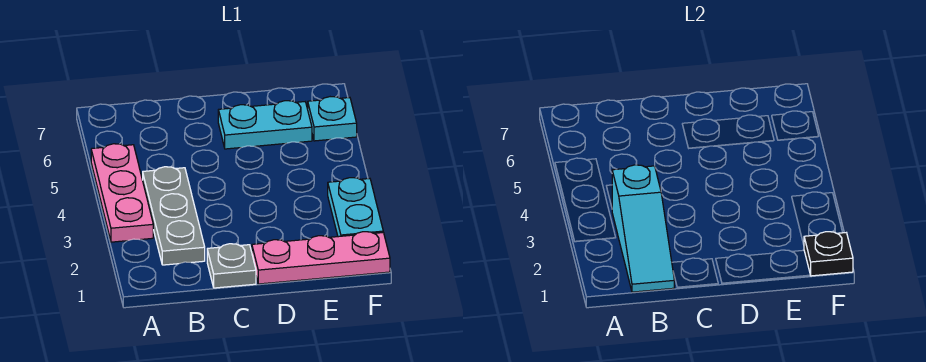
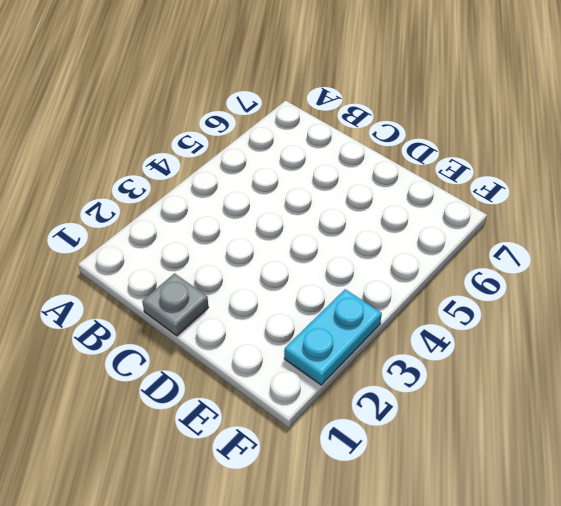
none -> pink plate A3:A5 level 1
none -> grey plate B2:B4 level 1

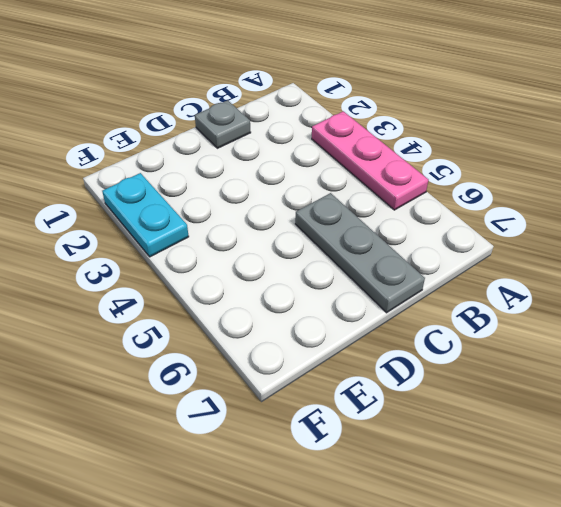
grey plate C5:C7 level 1 -> grey plate B2:B4 level 1
none -> pink plate D1:F1 level 1
none -> cyan plate D6:E6 level 1

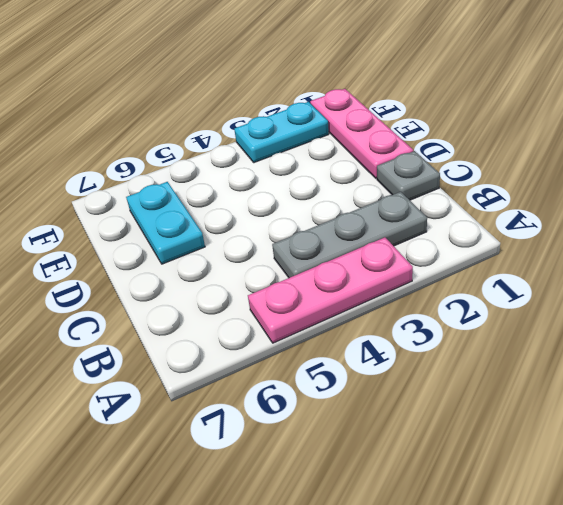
none -> cyan plate F6 level 1
none -> cyan slope B1:B3 level 2 top 3

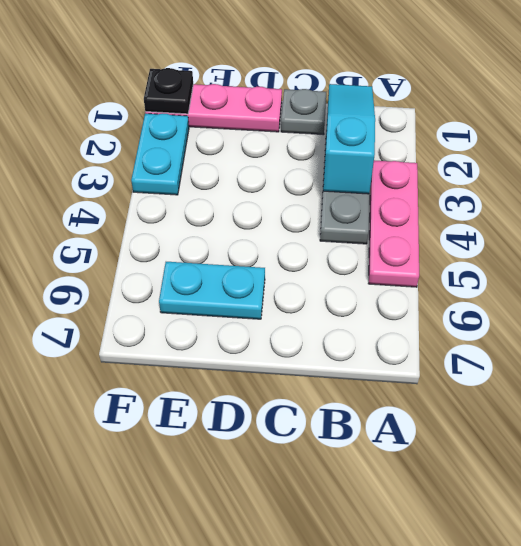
none -> cyan plate F6 level 1

